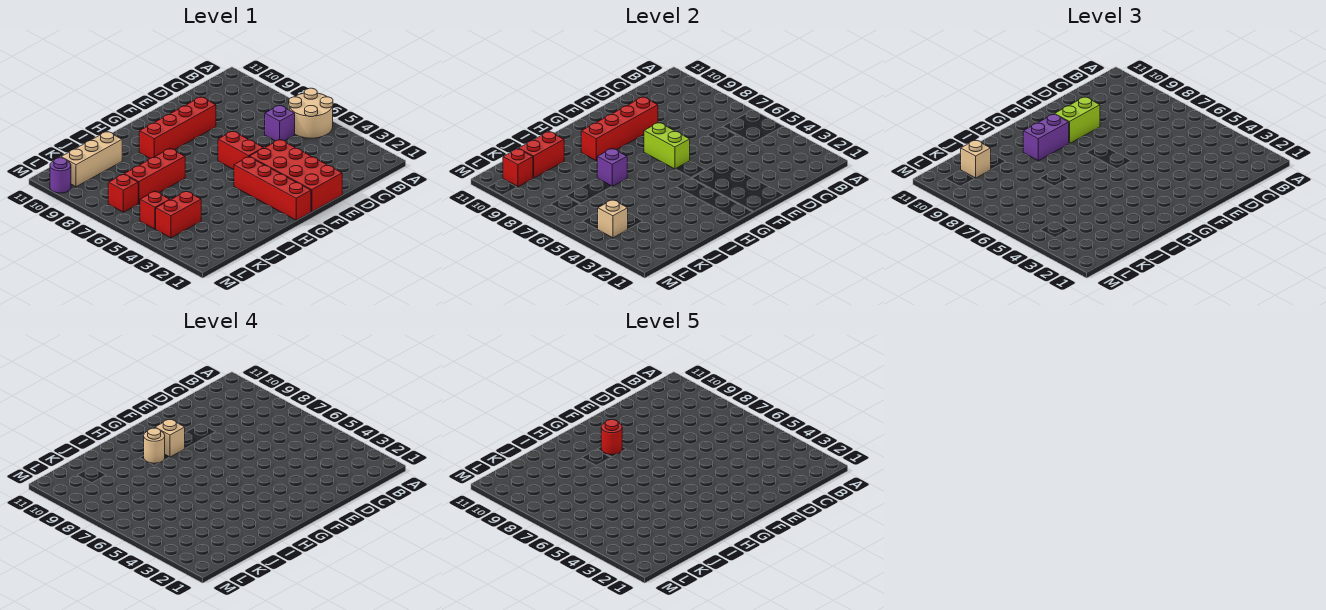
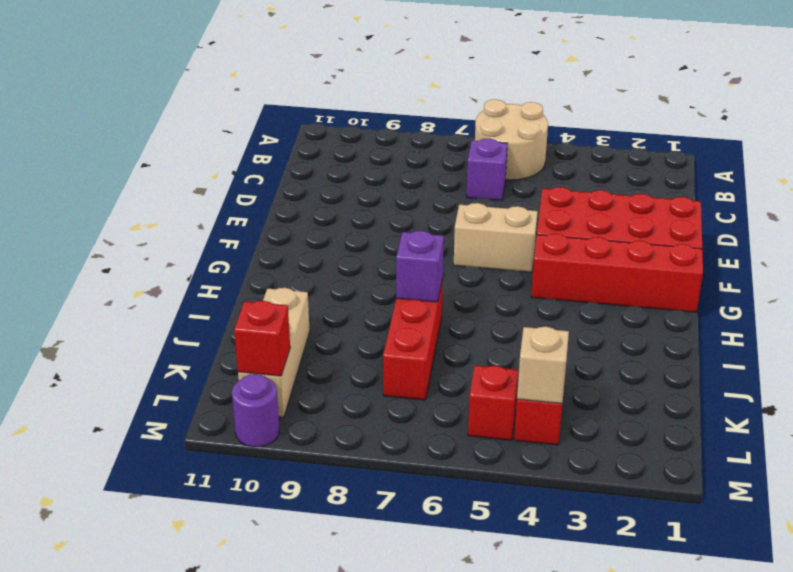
tan brick F5:F6 level 1 -> red brick F5:F6 level 1
none -> red brick E9:H9 level 1
none -> red brick L7 level 1
none -> red brick E9:H9 level 2

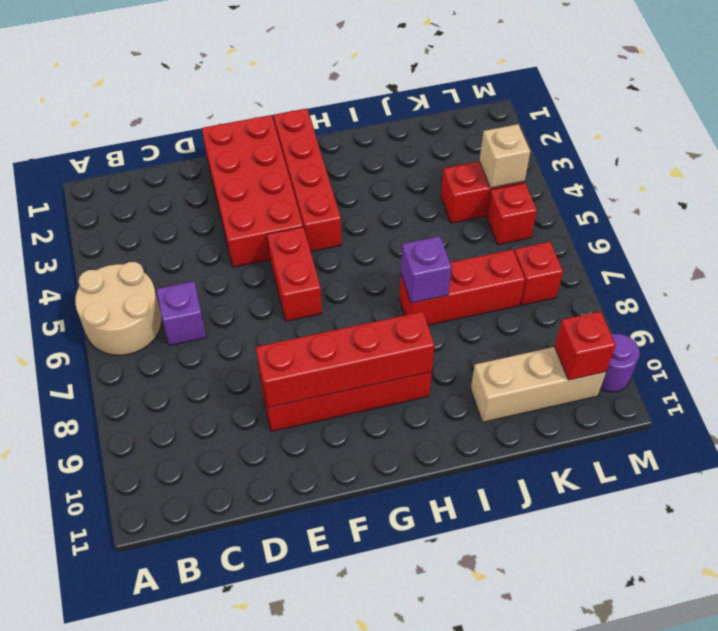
none -> lime brick F6:F7 level 2
none -> red brick J10:K10 level 2
none -> lime brick E9:F9 level 3

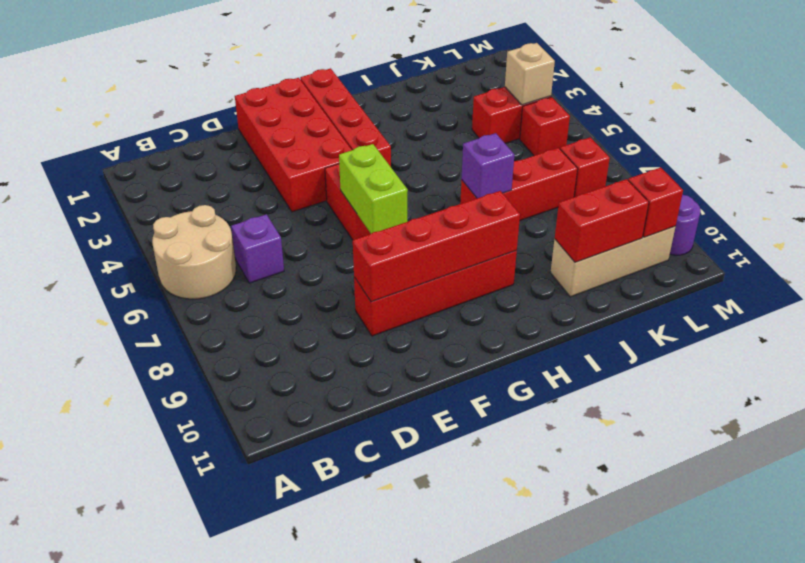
none -> lime brick E9:F9 level 3
none -> purple brick G9:H9 level 3
none -> tan brick K10 level 3

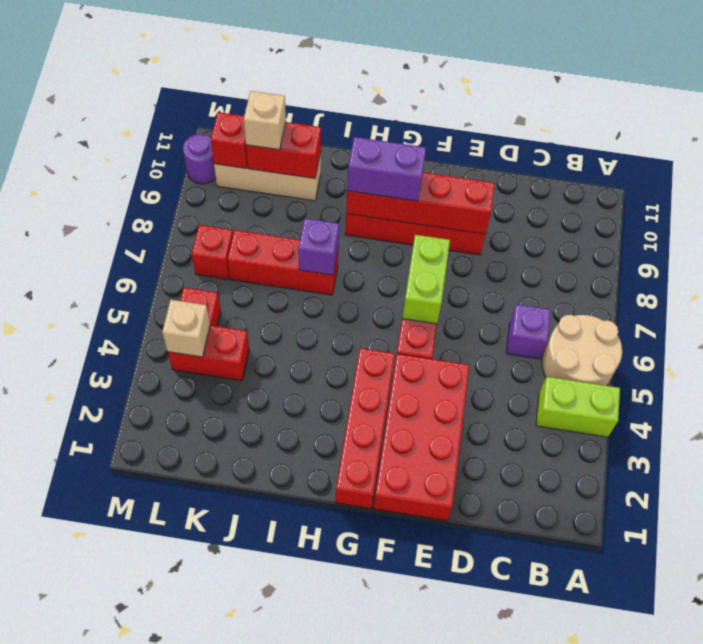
lime brick A4:B4 level 1 -> lime brick E9:F9 level 3
none -> tan brick G9 level 4
none -> tan round brick H9 level 4
none -> red round brick G9 level 5

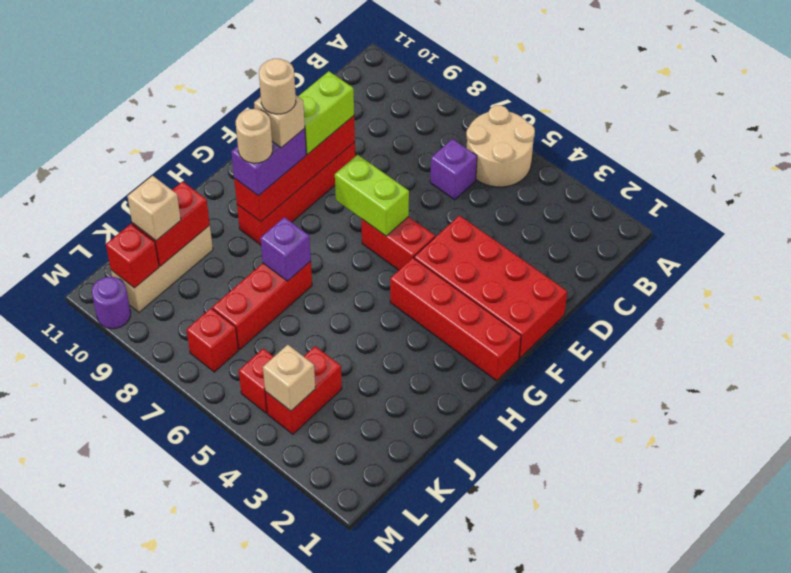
tan round brick G9 level 5 -> red round brick G9 level 5

